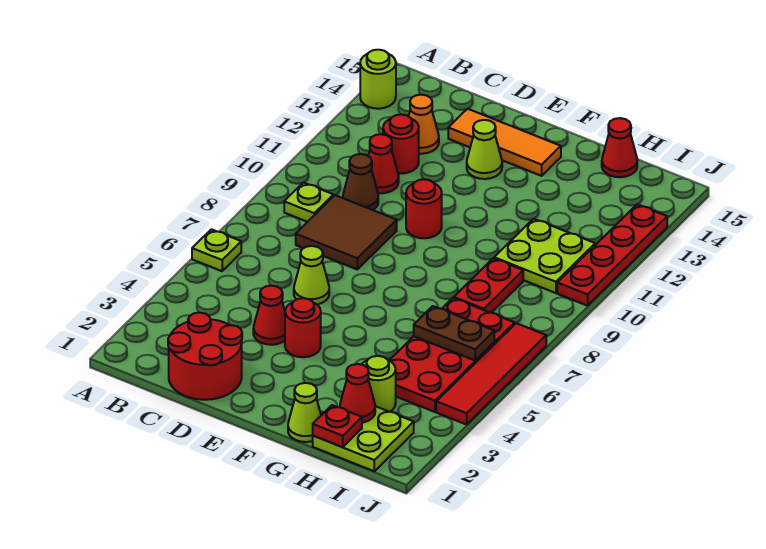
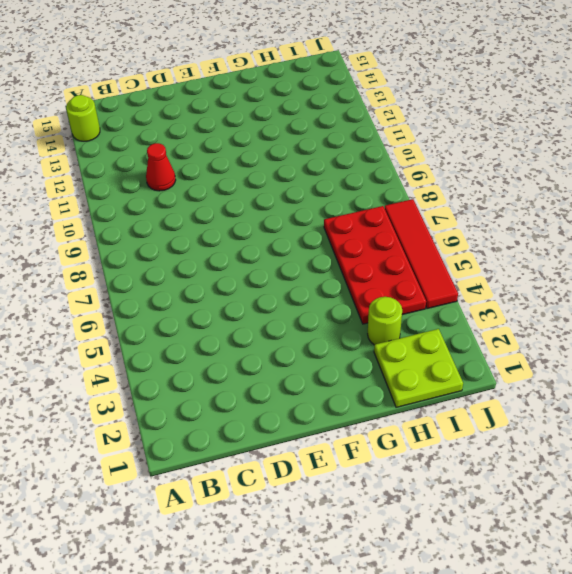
none -> lime plate A6 level 1
none -> lime plate B9 level 1
none -> red round brick C1:D2 level 1

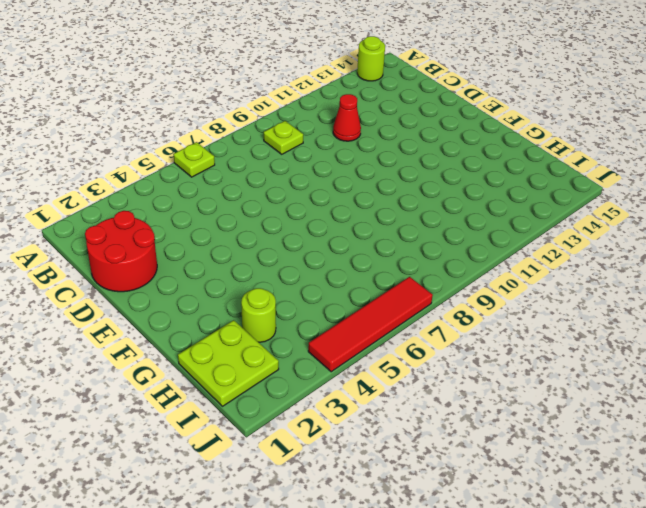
none -> brown tile C8:D9 level 1
none -> brown cone C10 level 1
none -> red round brick C12 level 1

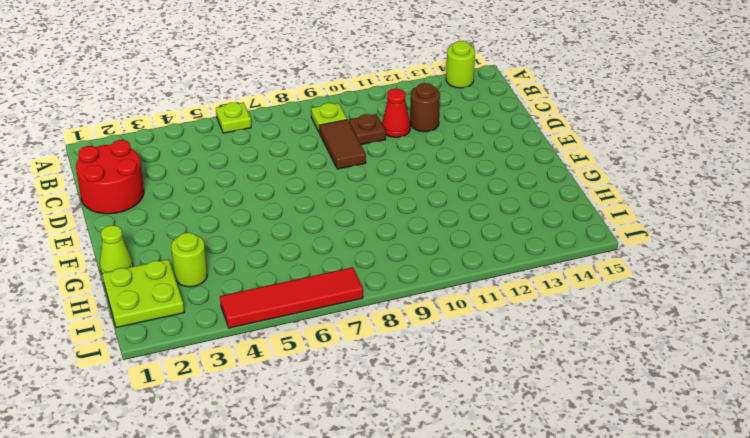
brown tile C9:D9 level 1 -> brown tile C8:D9 level 1
brown plate C10 level 1 -> brown cone C10 level 1
brown round brick C12 level 1 -> red round brick C12 level 1
none -> orange cone C13 level 1
none -> red cone D4 level 1
none -> lime cone D6 level 1

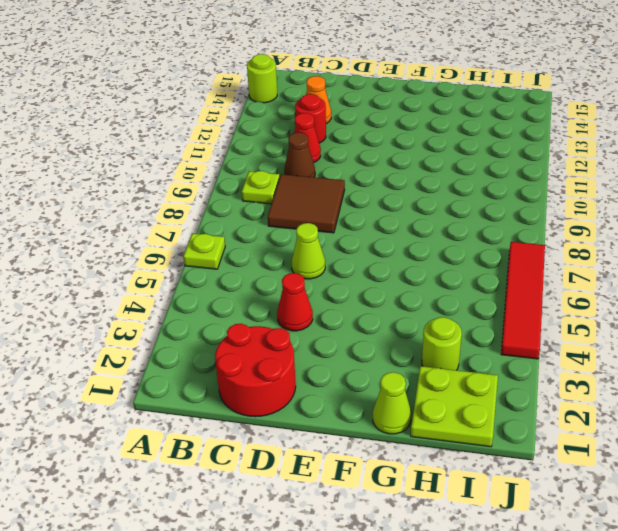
none -> orange tile D14:F14 level 1
none -> red round brick E4 level 1
none -> red round brick E10 level 1

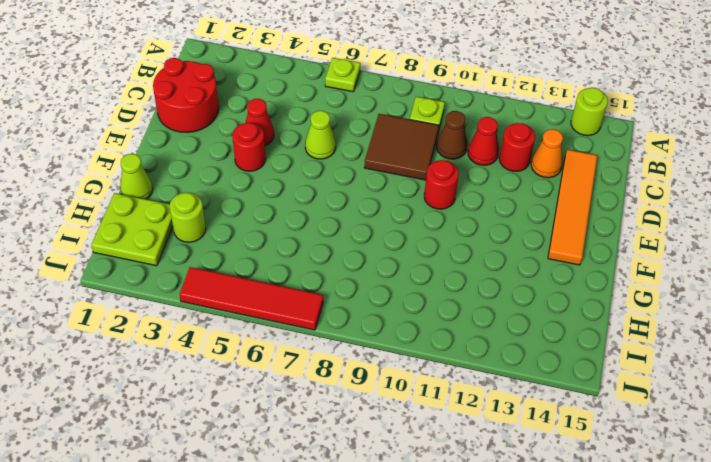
orange tile C14:F14 level 1 -> orange tile D14:F14 level 1
none -> lime cone E13 level 1
none -> red plate H4:I7 level 1
none -> red plate H8:H9 level 1

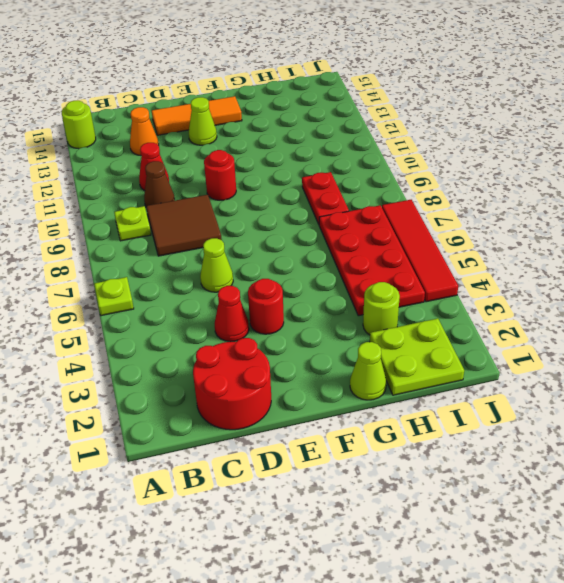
none -> red round brick C12 level 1
none -> lime plate H10:I11 level 1
none -> red cone H15 level 1

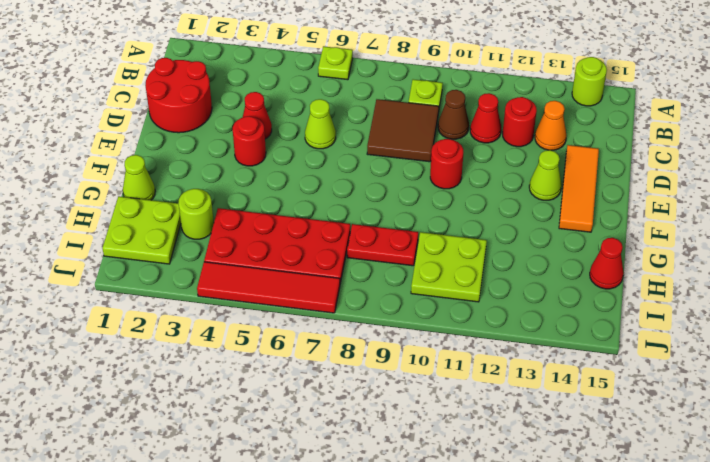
none -> red plate J10:J13 level 1
none -> red plate H1 level 2
none -> red cone H2 level 2

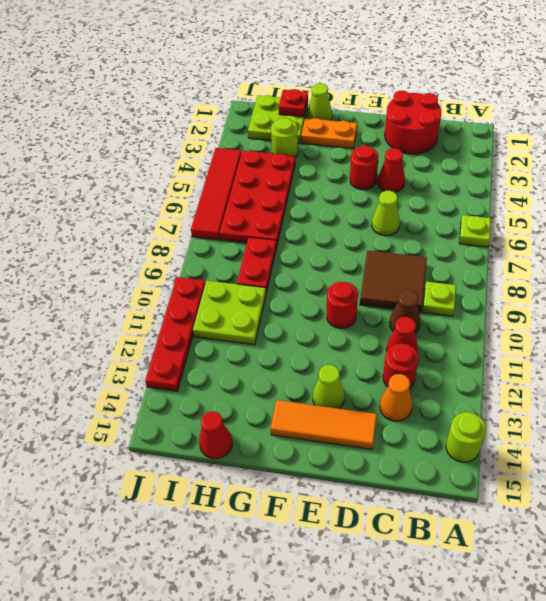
orange plate F2:G2 level 1 -> none
none -> red cone H2 level 2
none -> brown plate H6:I6 level 2

